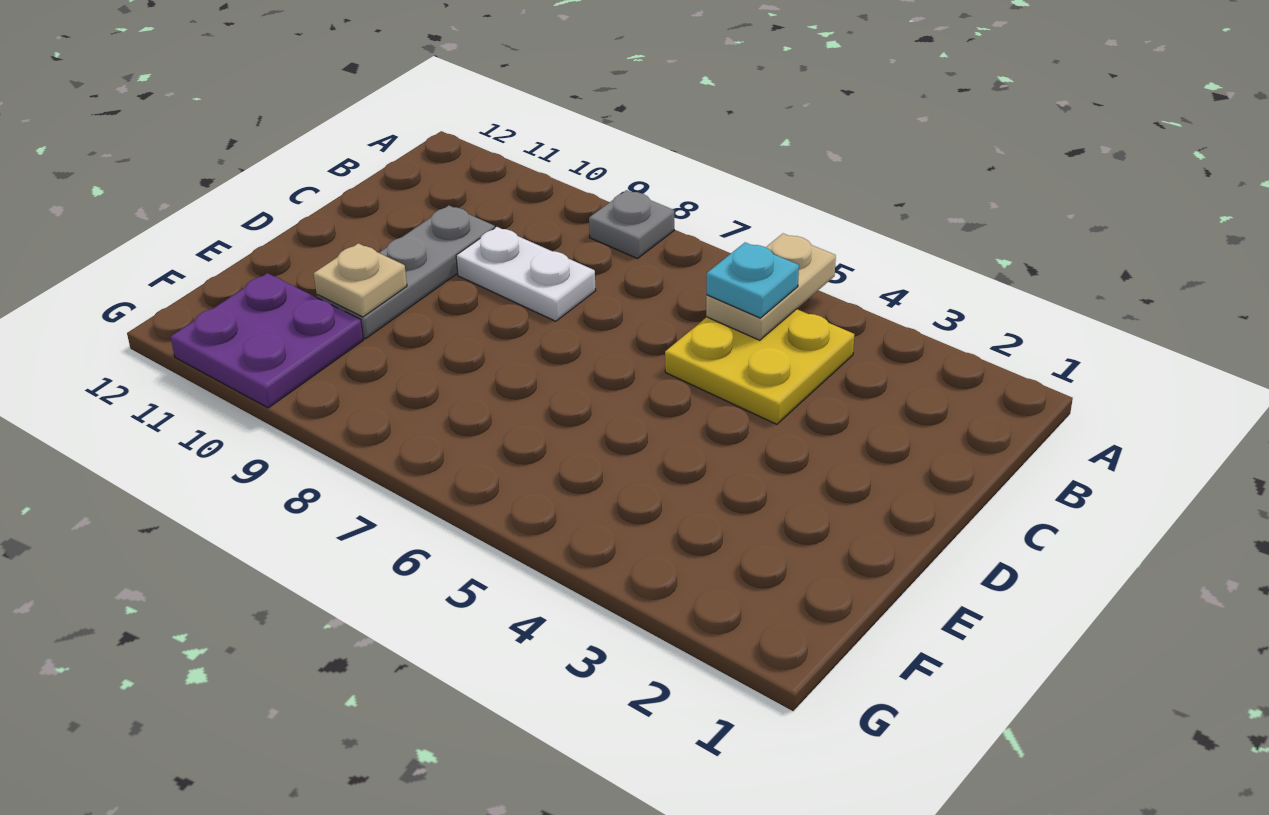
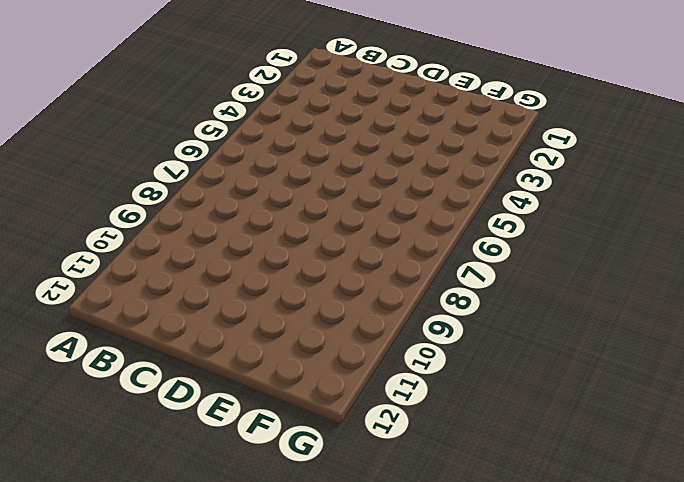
none -> grey plate A8 level 1
none -> yellow plate B4:C5 level 1

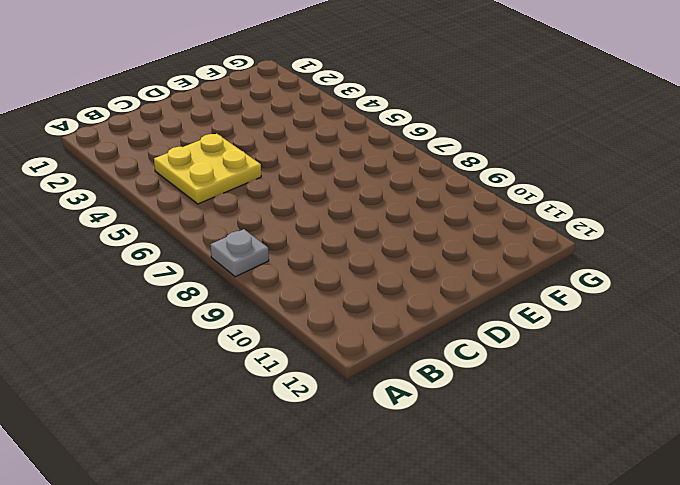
none -> white plate C8:C9 level 1
none -> grey plate C10:E10 level 1

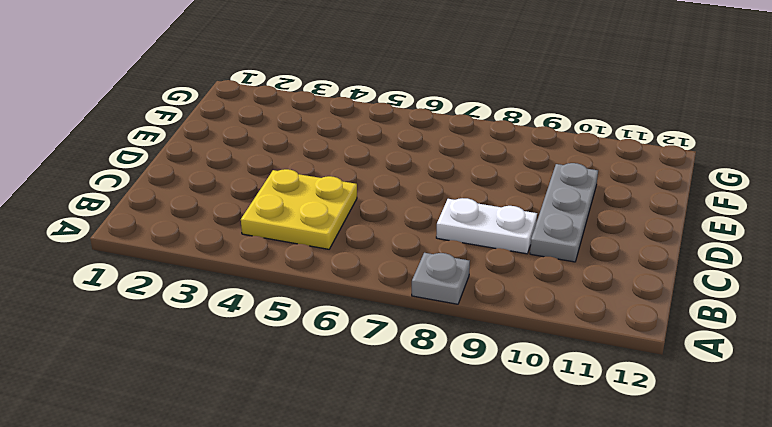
none -> purple plate F10:G11 level 1
none -> tan plate A5:B5 level 2

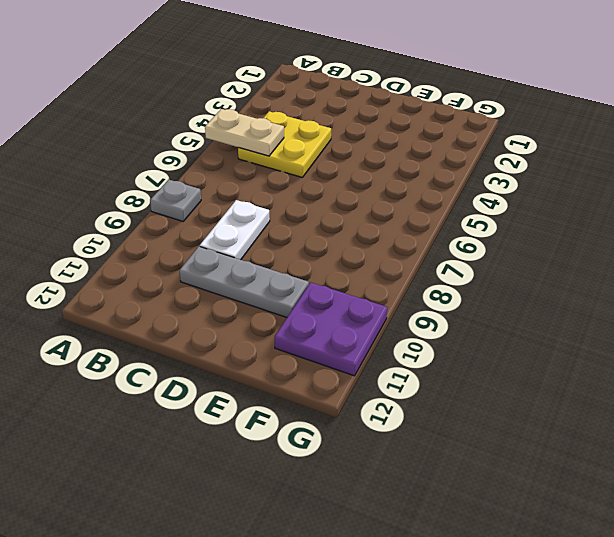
none -> tan plate E10 level 2
none -> cyan plate B5 level 3

